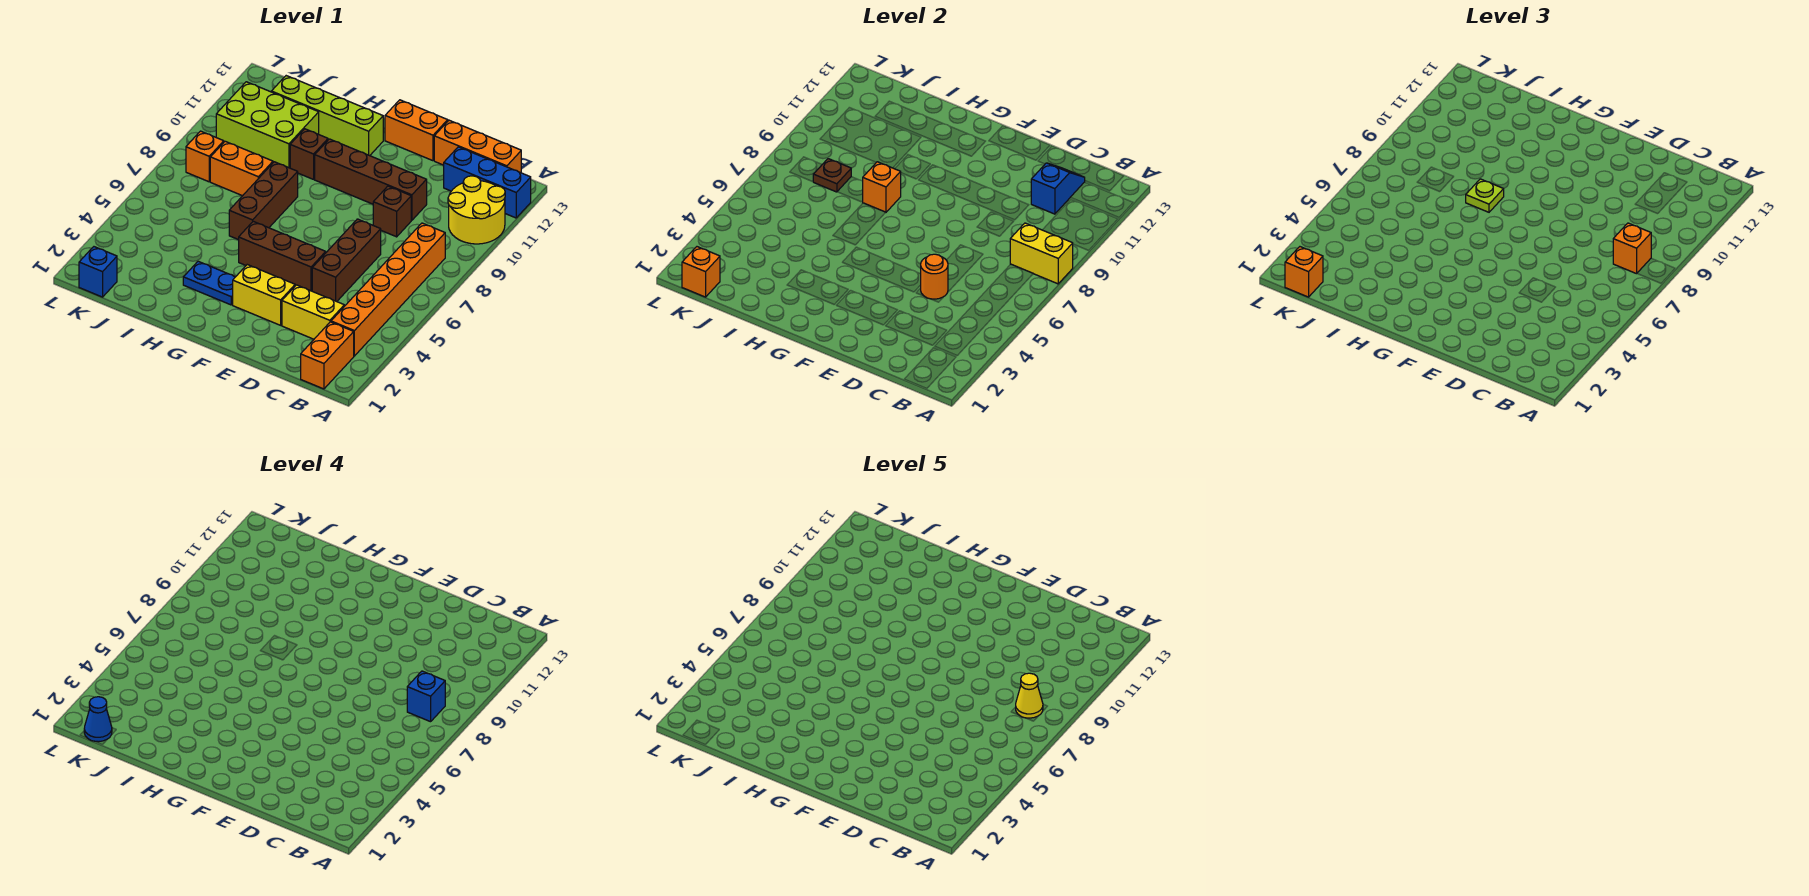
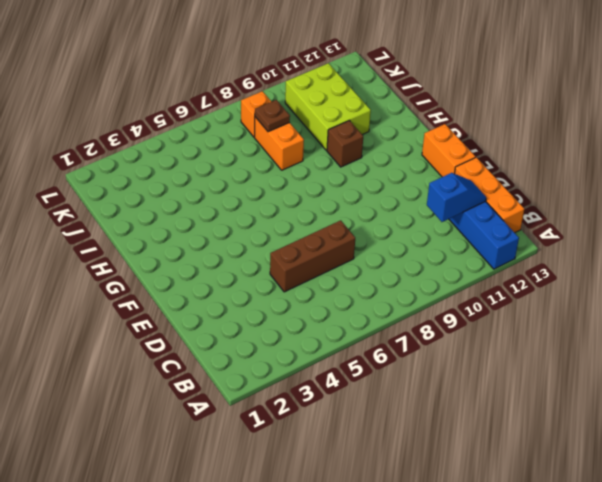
none -> yellow round brick A10:B11 level 1
none -> orange brick B1:B2 level 1
none -> orange brick B3:B8 level 1
none -> yellow brick C3:D3 level 1

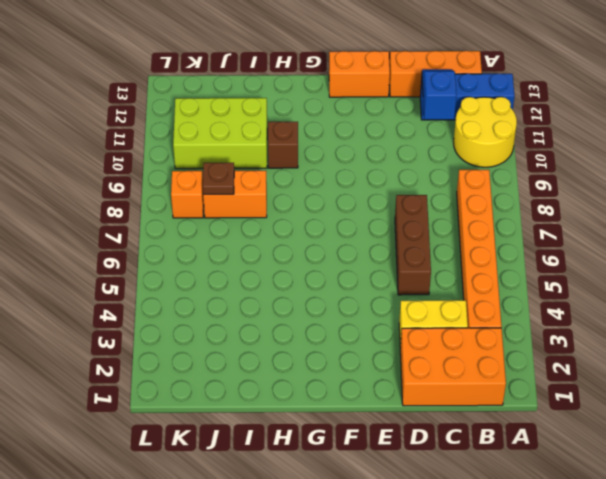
orange brick B1:D2 level 1 -> orange brick B1:B2 level 1
none -> brown brick D9 level 1
none -> brown brick D10:G10 level 1
none -> yellow brick E3:F3 level 1
none -> brown brick E5:G5 level 1

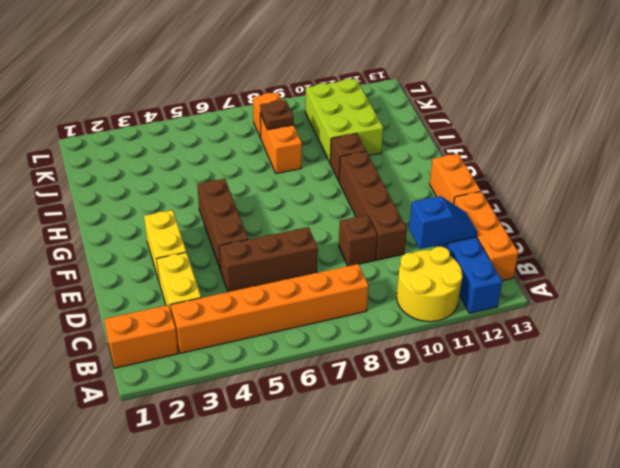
none -> blue plate G3:H3 level 1
none -> lime brick G12:J12 level 1
none -> brown brick H6:H8 level 1
none -> blue brick K1 level 1

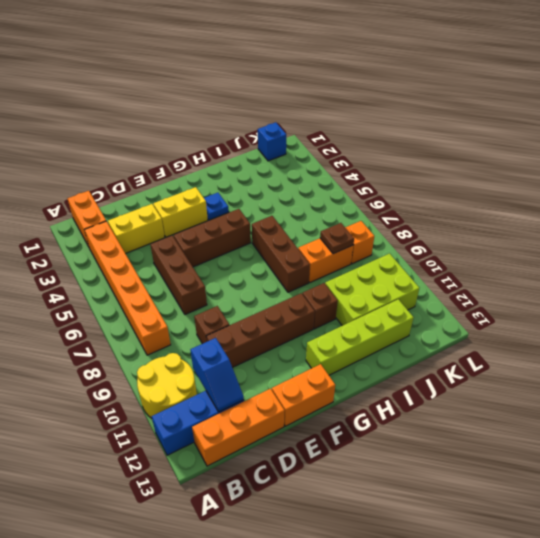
blue plate G3 level 1 -> blue plate G3:H3 level 1
none -> yellow brick A8:B8 level 2
none -> orange round brick D5 level 2
none -> orange brick H8 level 2
none -> orange brick K1 level 2

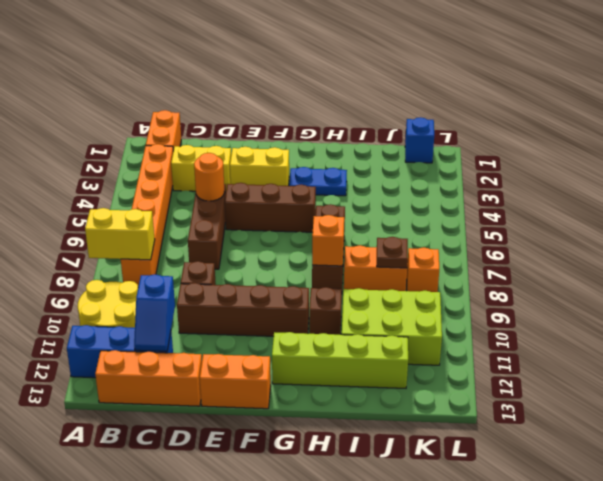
none -> orange brick K1 level 2
none -> orange brick B8 level 3
none -> lime plate H8 level 3
none -> orange brick K1 level 3

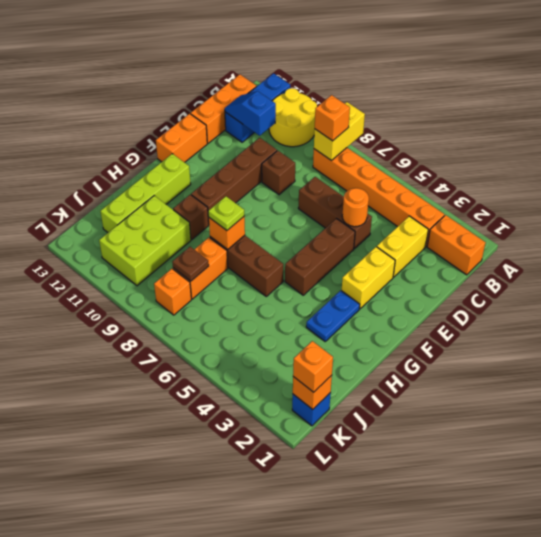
none -> blue brick B8 level 4
none -> blue cone K1 level 4
none -> yellow cone B8 level 5

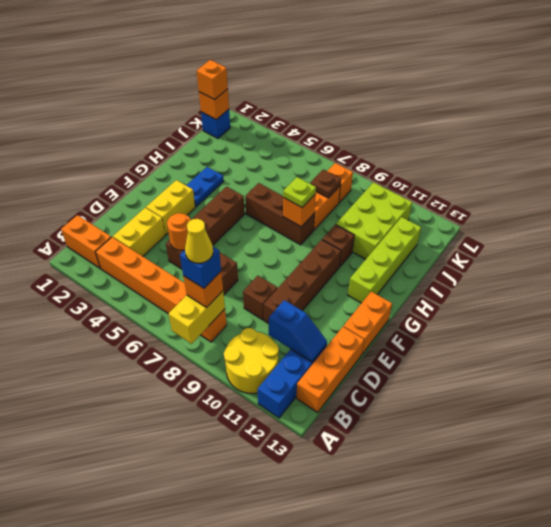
none -> blue cone K1 level 4

